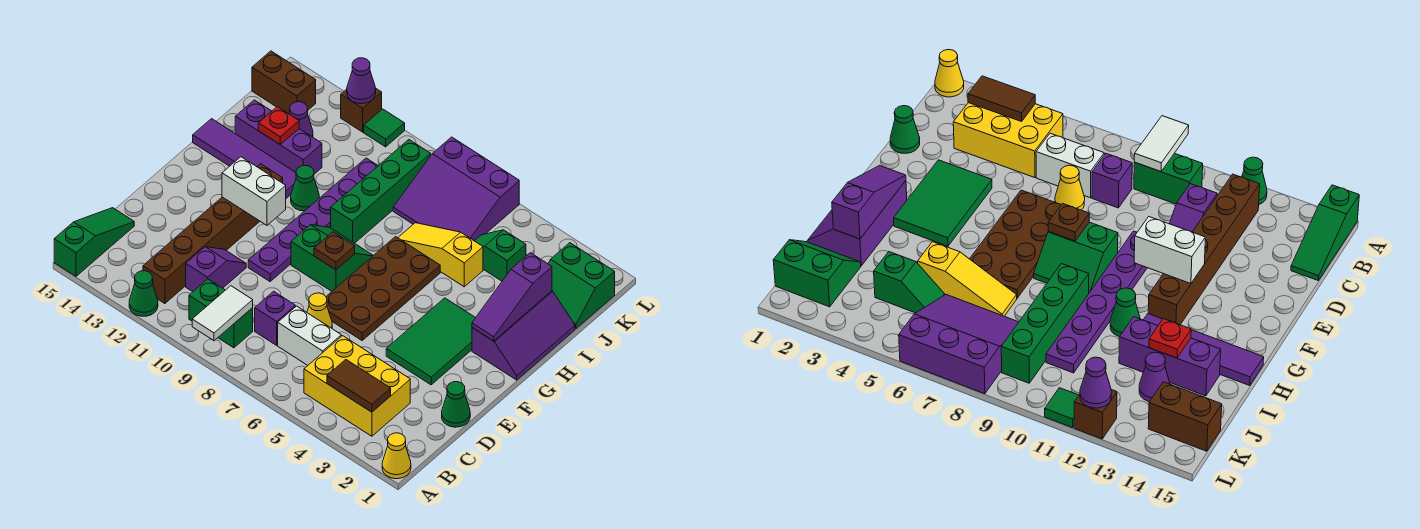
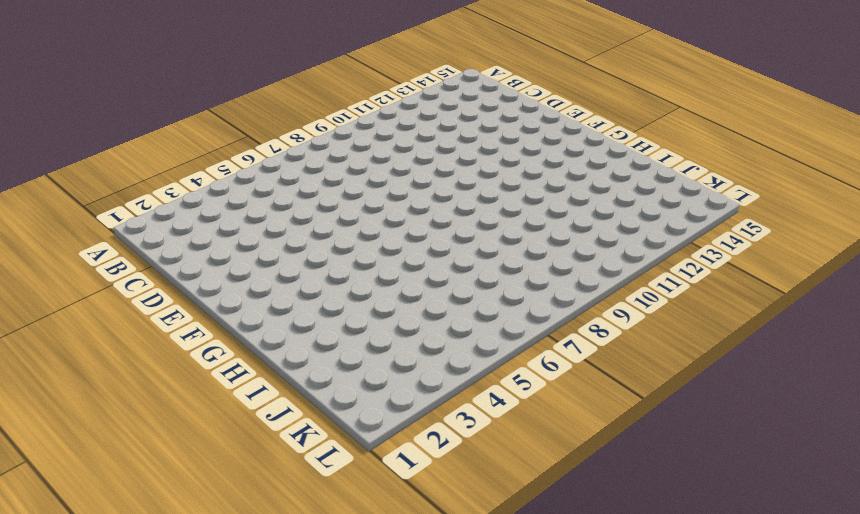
none -> yellow cone A1 level 1
none -> green cone A12 level 1
none -> green slope A15:C15 level 1 top A
none -> yellow brick B3:C5 level 1

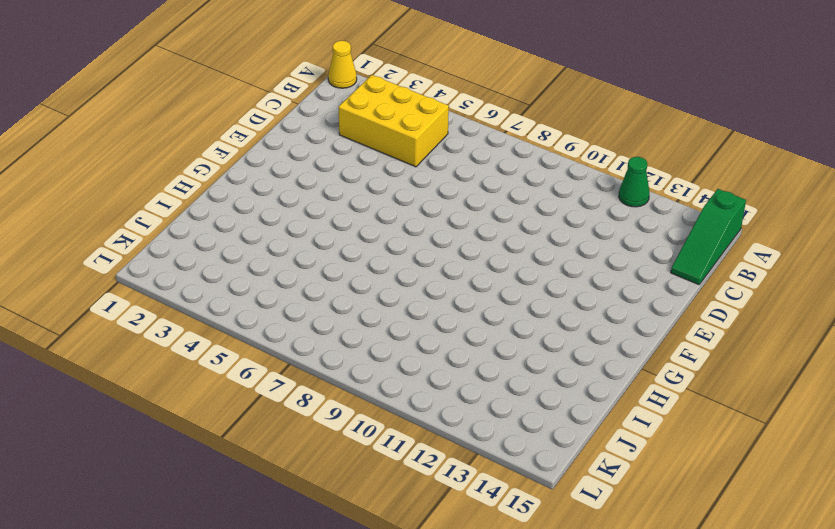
none -> green brick B9:B10 level 1
none -> brown brick B12:G12 level 1
none -> white brick C6:C7 level 1
none -> purple brick C8 level 1

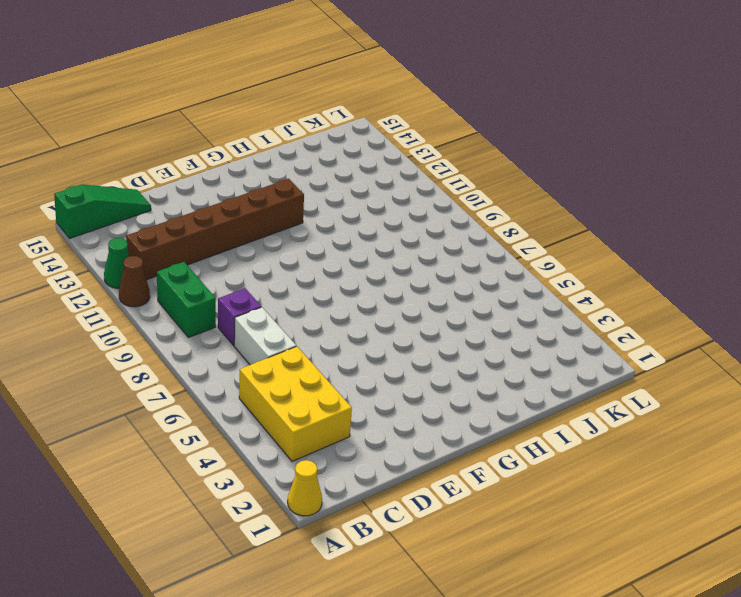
brown cone A11 level 1 -> none
none -> purple slope C11:D11 level 1 top C
none -> green cone D1 level 1
none -> yellow cone D7 level 1
none -> green tile E3:G4 level 1

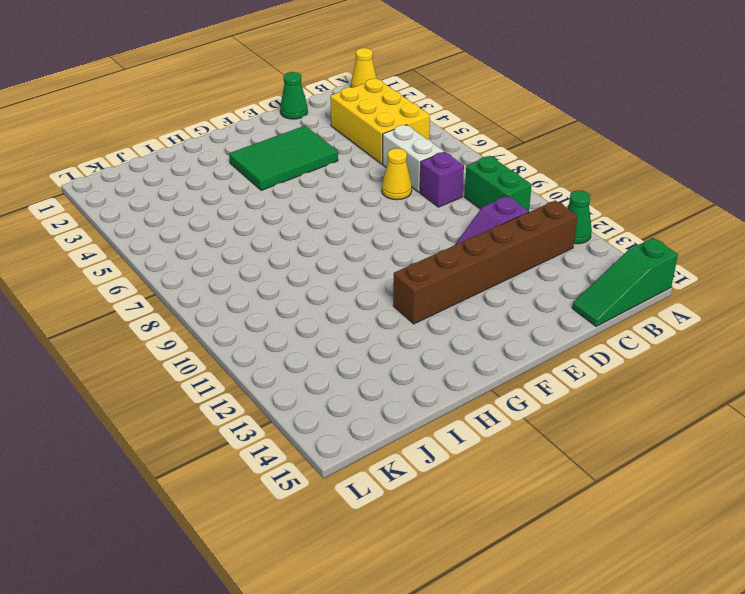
none -> brown plate E6:H7 level 1
none -> purple plate E10:J10 level 1
none -> green slope F8:G9 level 1 top F
none -> purple slope G1:I2 level 1 top 2

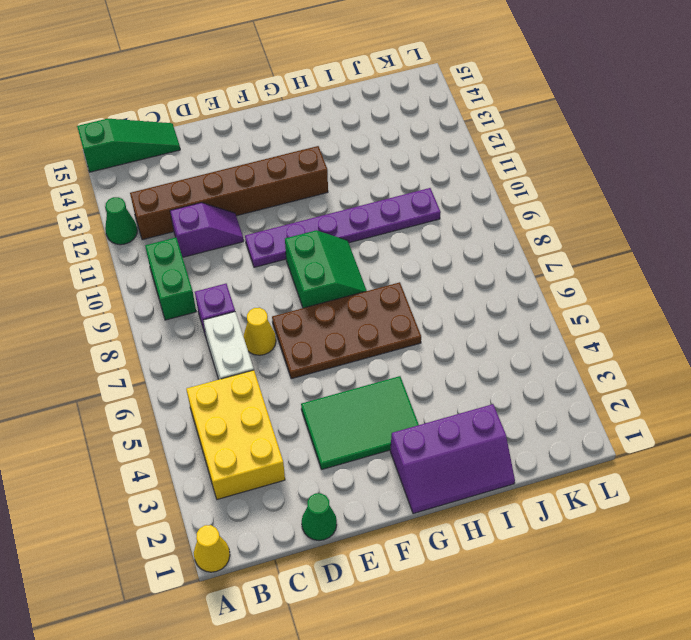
none -> green brick H9:K9 level 1
none -> green cone H11 level 1
none -> purple tile H12:H15 level 1
none -> yellow slope I5:I7 level 1 top 5

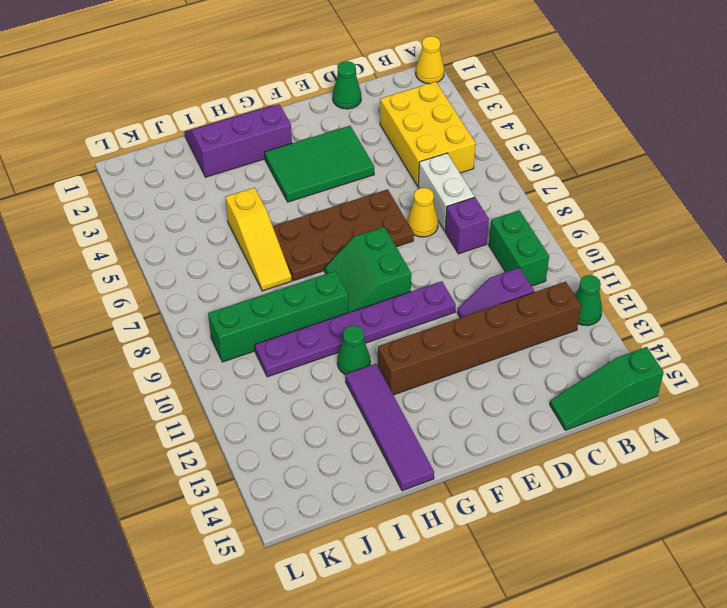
none -> purple brick I12:I14 level 1
none -> green slope J1:K2 level 1 top K
none -> green slope J4:J5 level 1 top 4
none -> purple slope J6:L8 level 1 top L

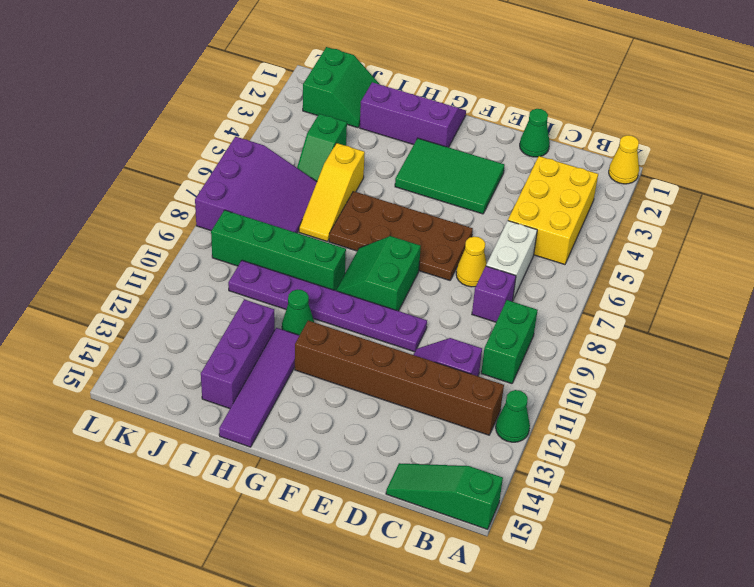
none -> purple cone J13 level 1
none -> brown brick K14:K15 level 1
none -> green tile L11 level 1
none -> brown brick L12 level 1

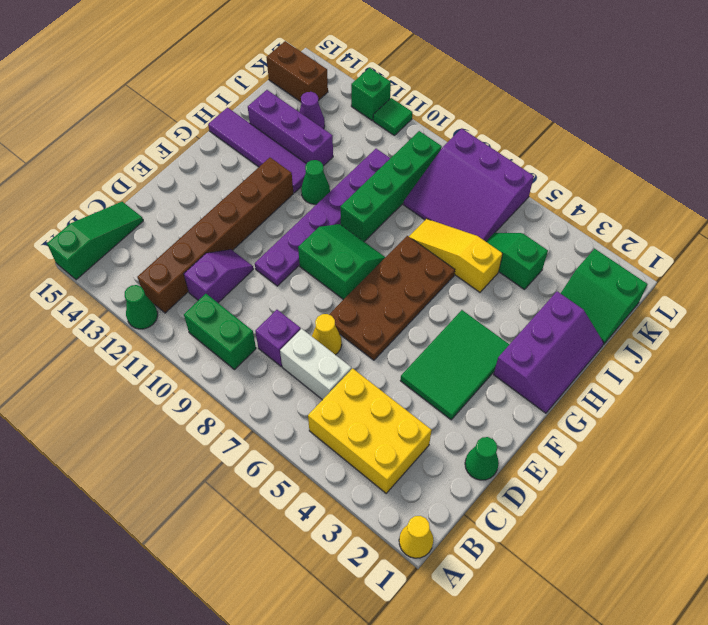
green brick L12 level 1 -> brown brick L12 level 1
none -> white tile A9:B9 level 2
none -> brown tile B3:B4 level 2
none -> brown plate F8 level 2
none -> white brick F11:F12 level 2

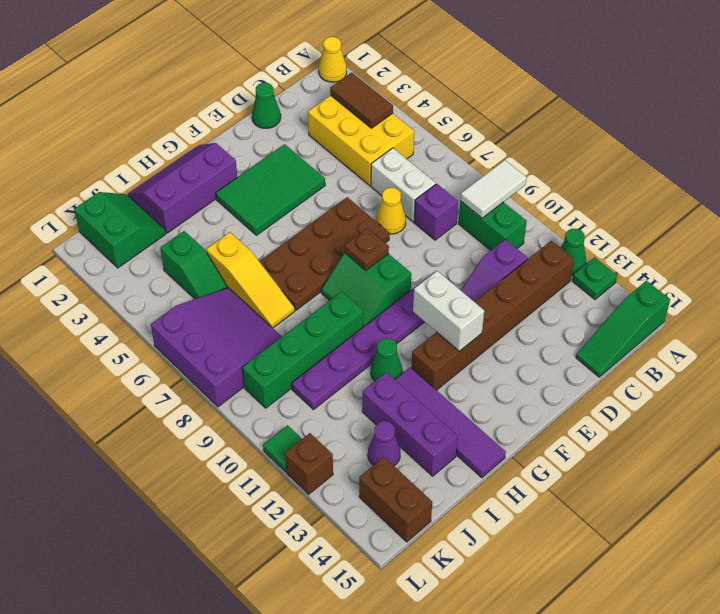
green plate A13 level 1 -> none
none -> purple slope G2:I2 level 2 top I
none -> red plate I13 level 2
none -> purple cone L12 level 2

